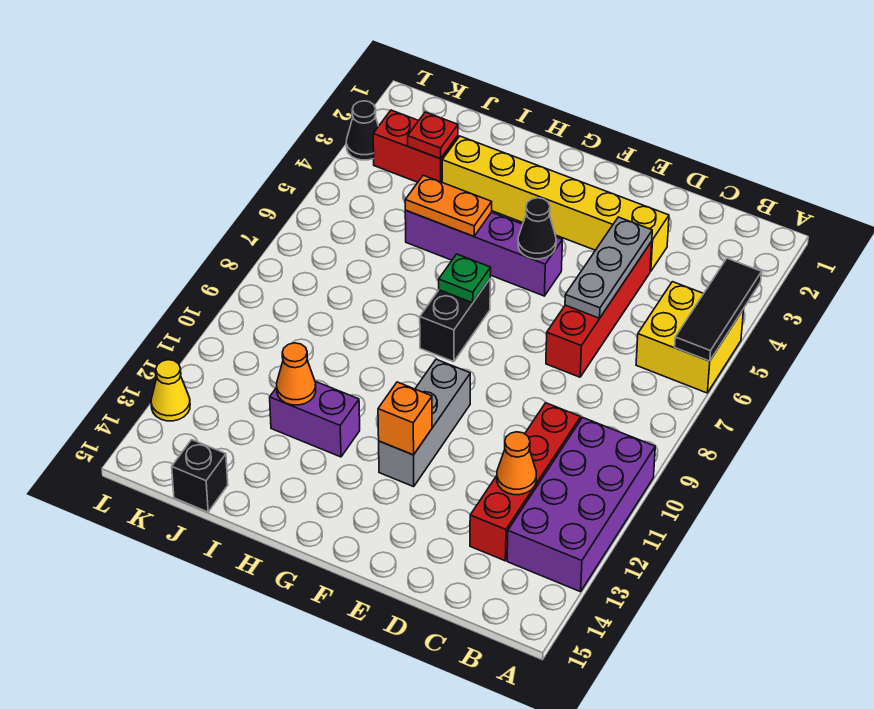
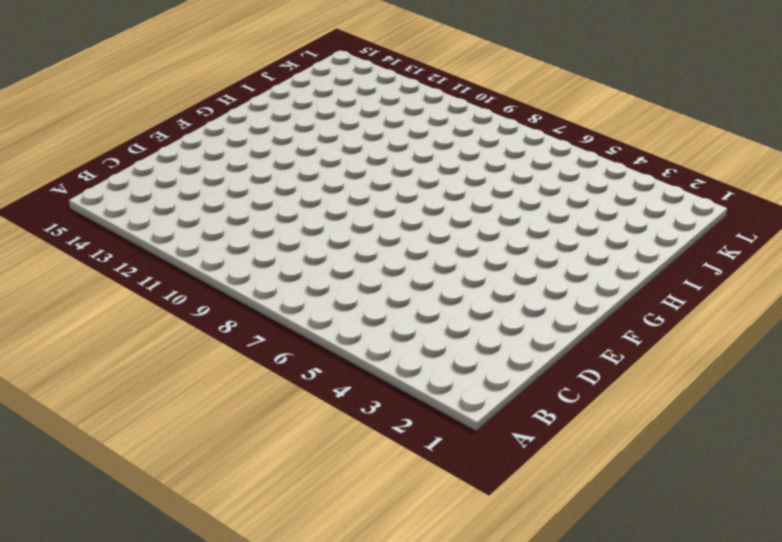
none -> yellow brick A5:B6 level 1
none -> purple brick A10:B13 level 1
none -> red brick C10:C13 level 1

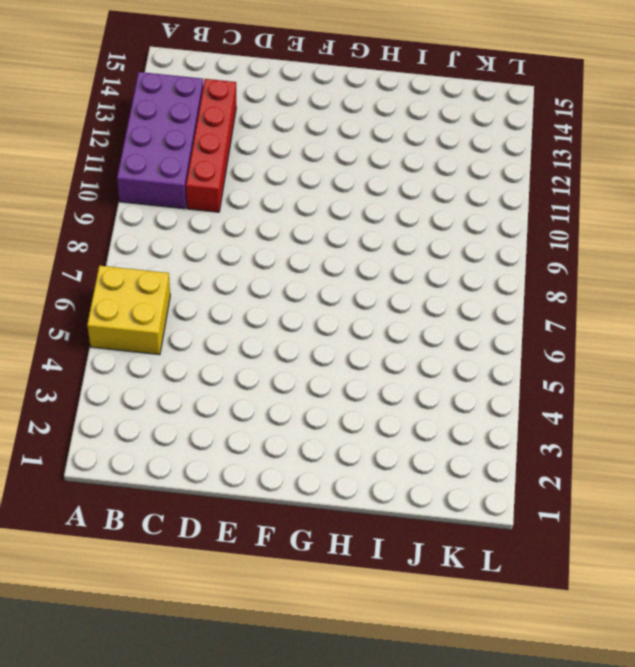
none -> yellow brick D3:I3 level 1
none -> red brick D4:D7 level 1
none -> purple brick F5:I5 level 1

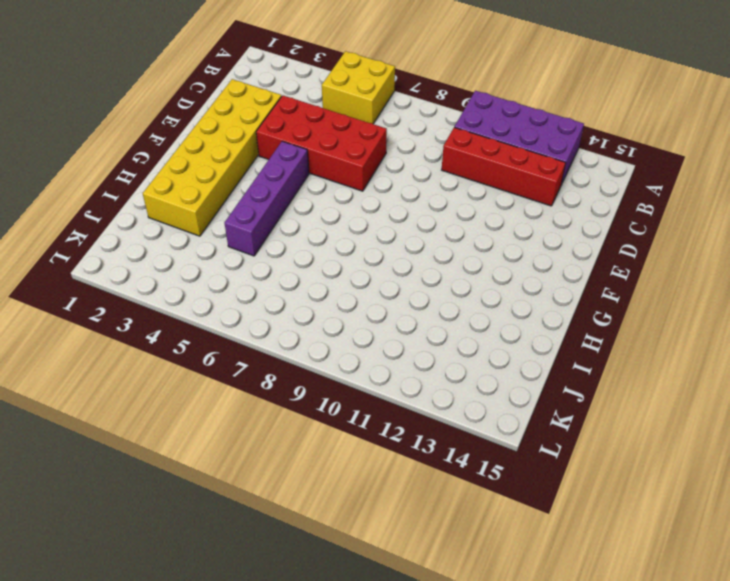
yellow brick D2:I3 level 1 -> yellow brick D3:I3 level 1
red brick D4:E7 level 1 -> red brick D4:D7 level 1
none -> grey brick F10:F12 level 1
none -> black brick G7:G8 level 1
none -> purple brick H12:I12 level 1

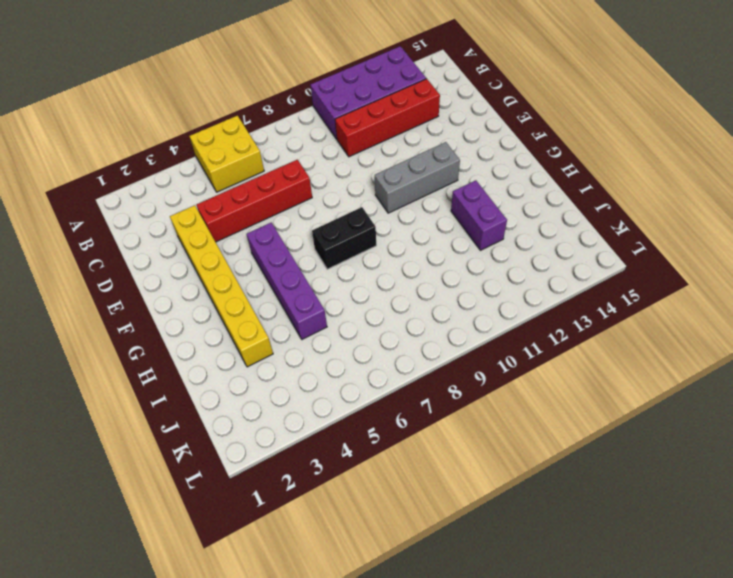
none -> red brick J3:K3 level 1
none -> black brick J15 level 1
none -> black cone L3 level 1

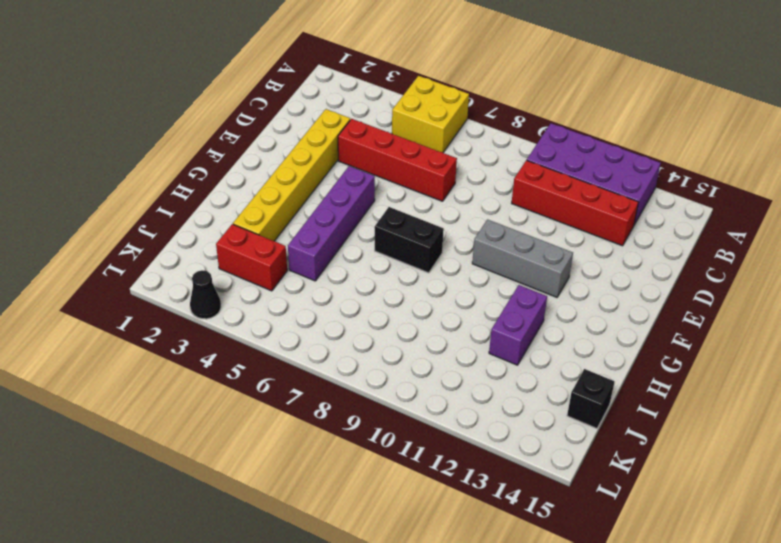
red brick J3:J4 level 1 -> red brick J3:K3 level 1
none -> yellow cone L13 level 1
none -> black tile A4:A6 level 2
none -> orange cone C12 level 2

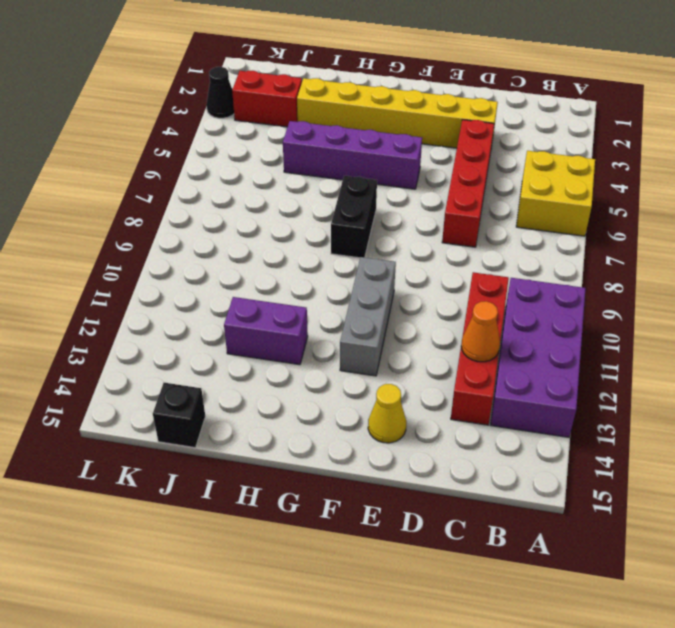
yellow cone E14 level 1 -> yellow cone L13 level 1
none -> black tile A4:A6 level 2
none -> grey plate D4:D6 level 2
none -> black cone F5 level 2

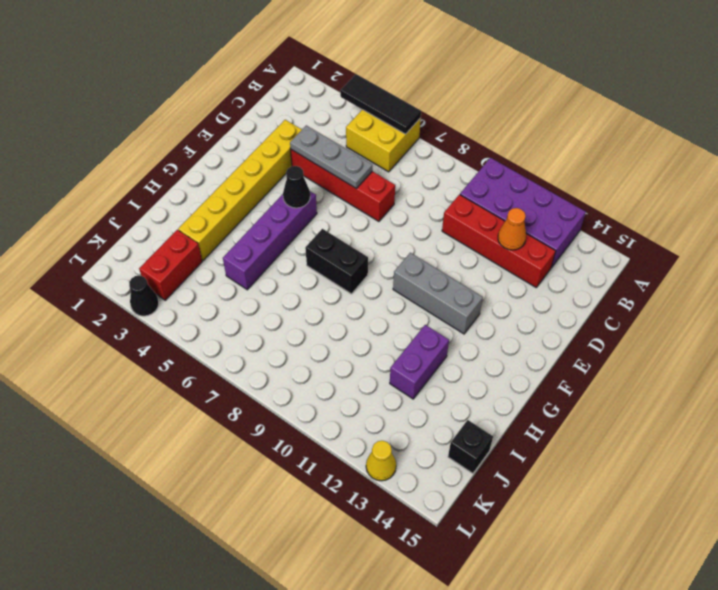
none -> orange brick F12 level 2
none -> green plate G7 level 2
none -> orange plate H5:I5 level 2

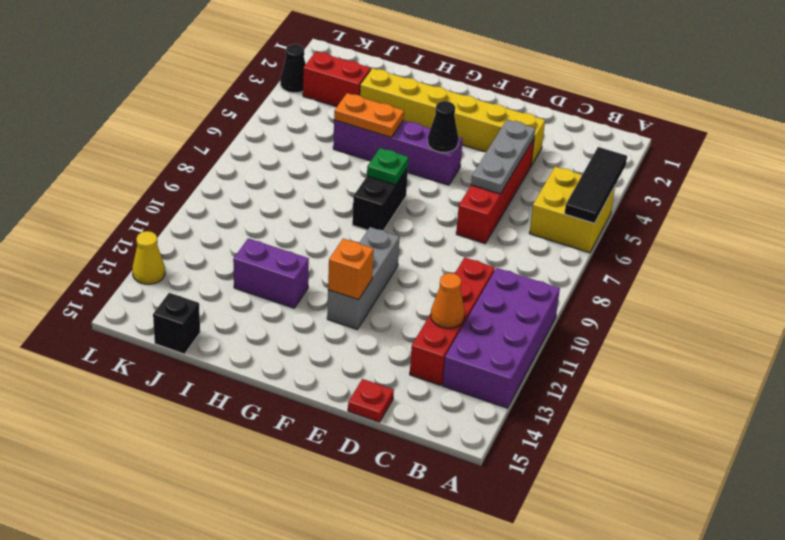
red plate D15 level 1 -> red plate J3 level 2
none -> orange cone I12 level 2

